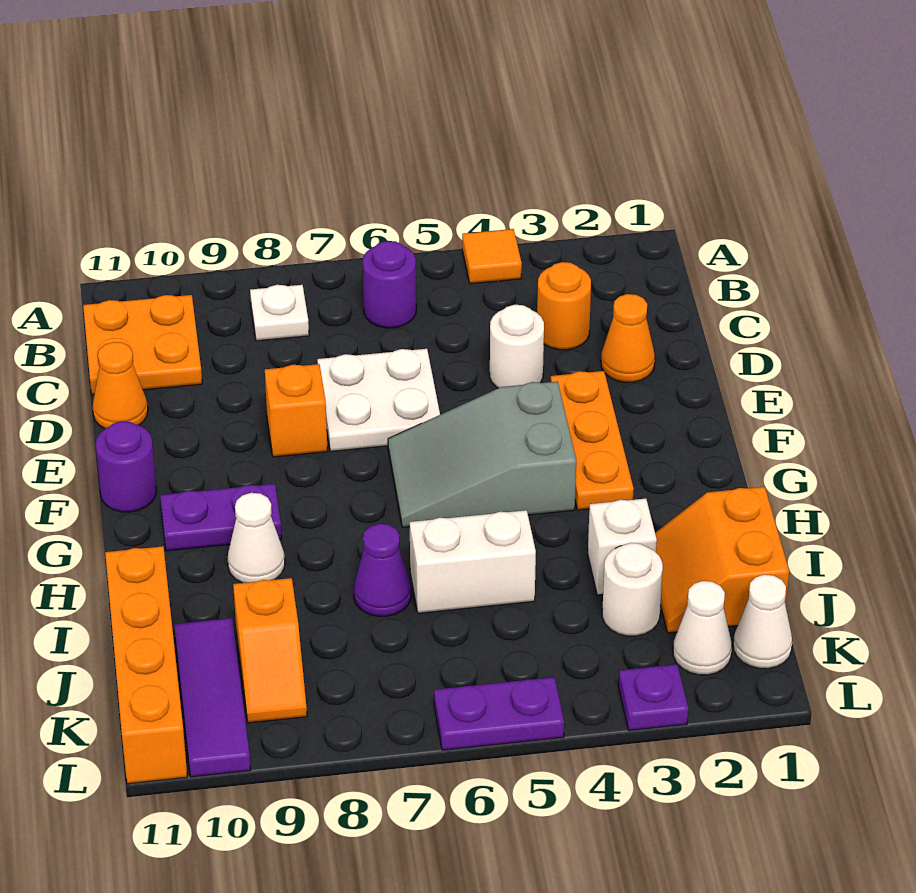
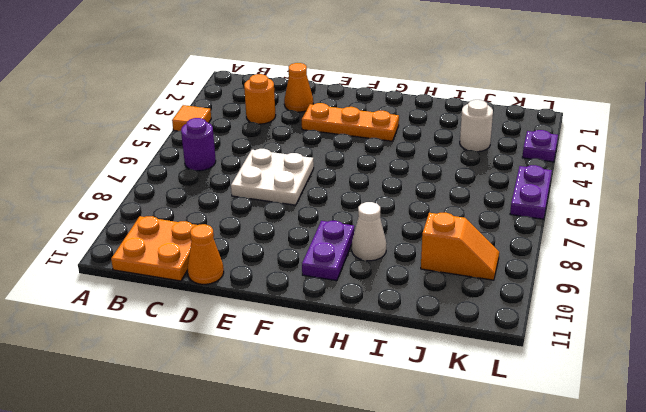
none -> white plate B8 level 1
none -> white round brick D4 level 1
none -> orange brick E8 level 1

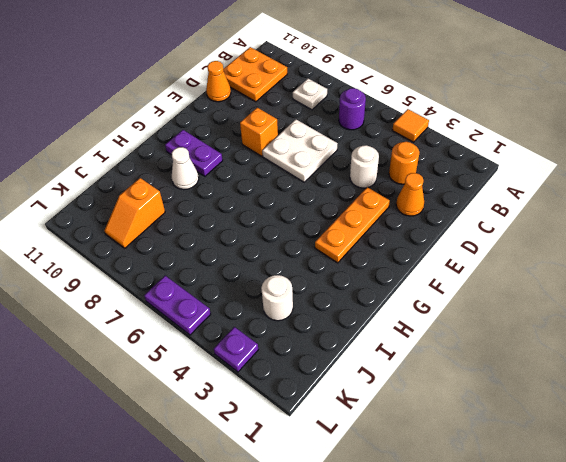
none -> grey slope F4:G6 level 1 top 4
none -> purple round brick F11 level 1
none -> orange slope I1:J2 level 1 top 1

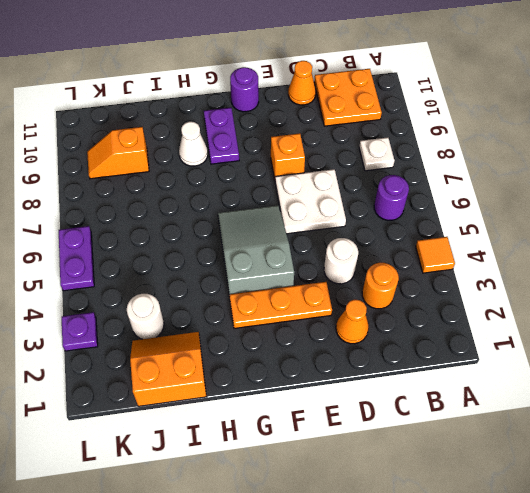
none -> white brick I3 level 1
none -> white brick I5:I6 level 1
none -> purple cone I7 level 1

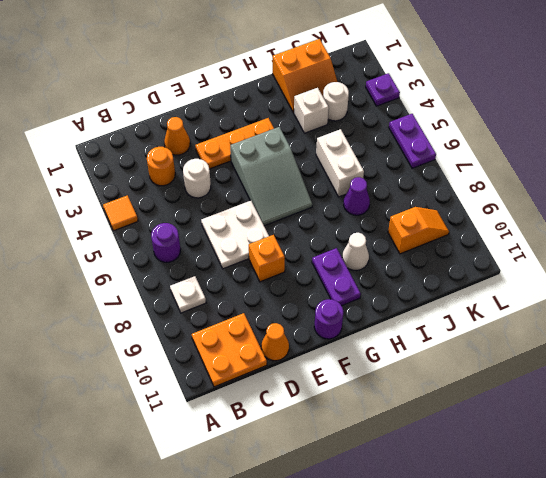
none -> orange brick I11:L11 level 1
none -> purple tile J10:L10 level 1
none -> white cone K1 level 1

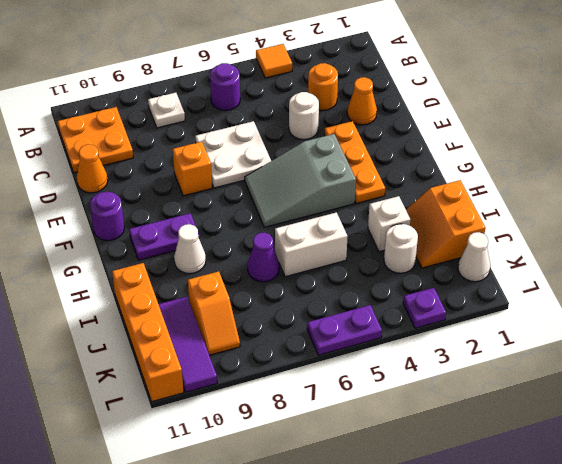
none -> white cone K2 level 1

